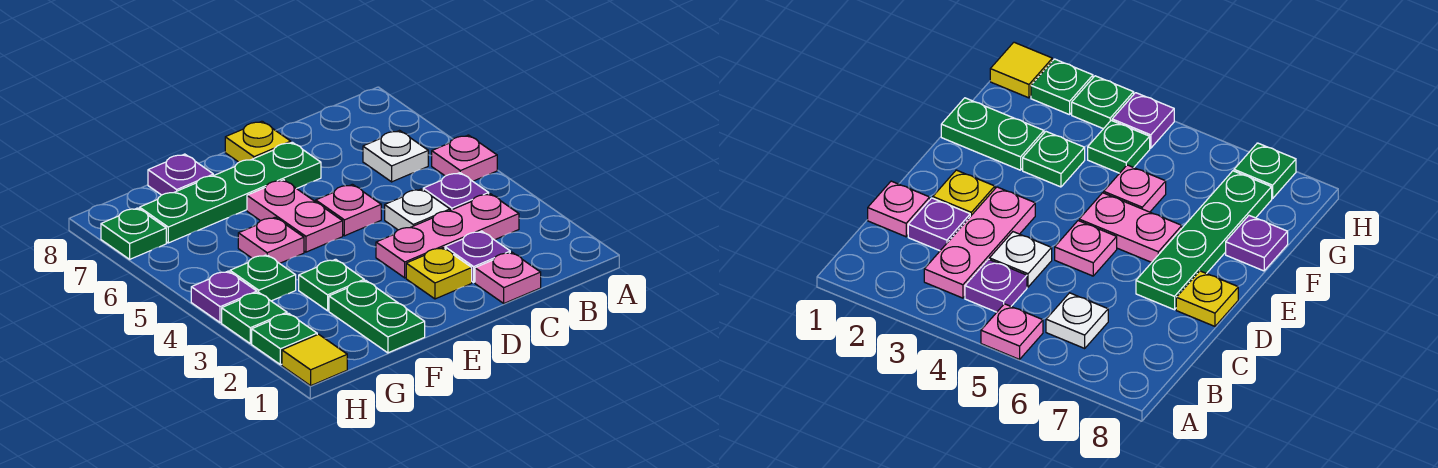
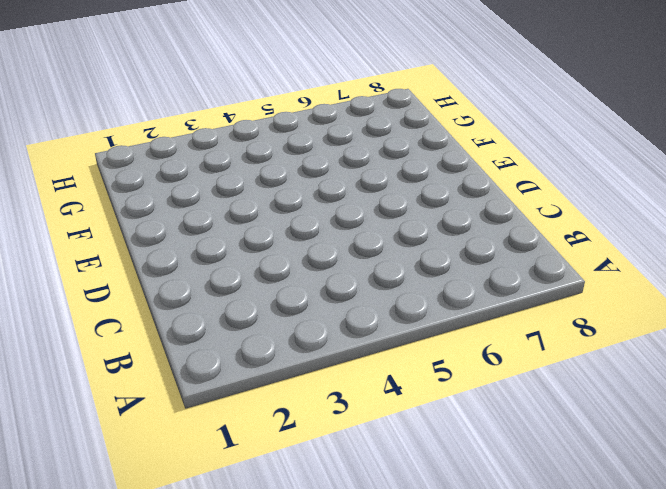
none -> pink plate A5 level 1
none -> pink plate B3:D3 level 1
none -> purple plate B4 level 1

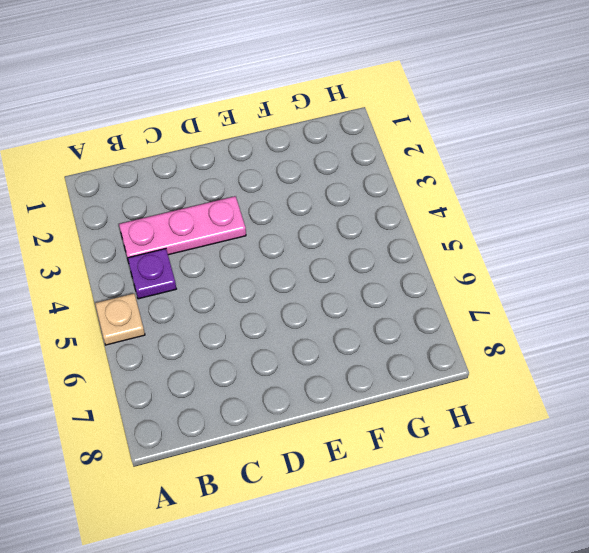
tan plate A5 level 1 -> pink plate A5 level 1
none -> white plate B6 level 1
none -> pink plate C1 level 1
none -> purple plate C2 level 1

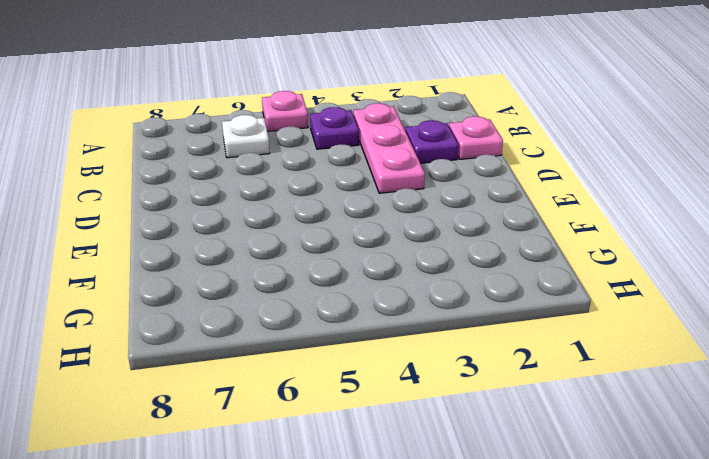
none -> white plate C4 level 1
none -> yellow plate D2 level 1
none -> pink plate D5 level 1

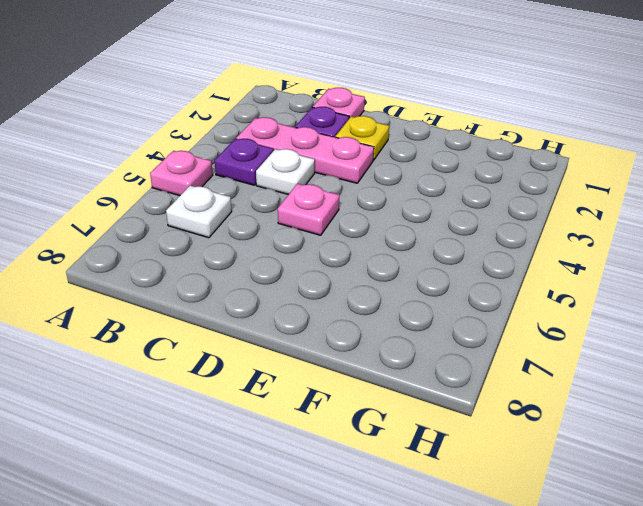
none -> green plate D7:G7 level 1
none -> yellow plate D8 level 1
none -> pink plate E5:E6 level 1

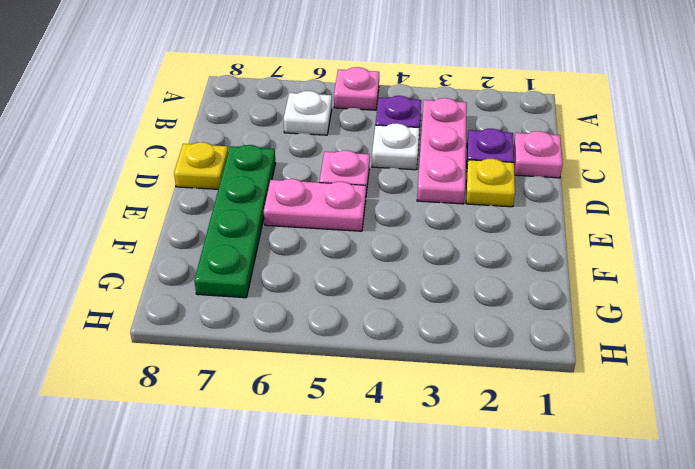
none -> green plate F1:F2 level 1
none -> green plate F3 level 1
none -> pink plate F5 level 1

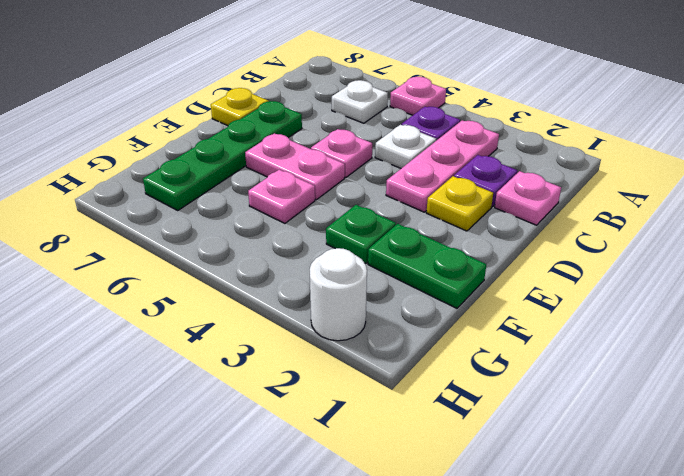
white round brick H2 level 1 -> green plate H2 level 1
none -> purple plate F8 level 1
none -> green plate G4 level 1
none -> yellow tile H1 level 1

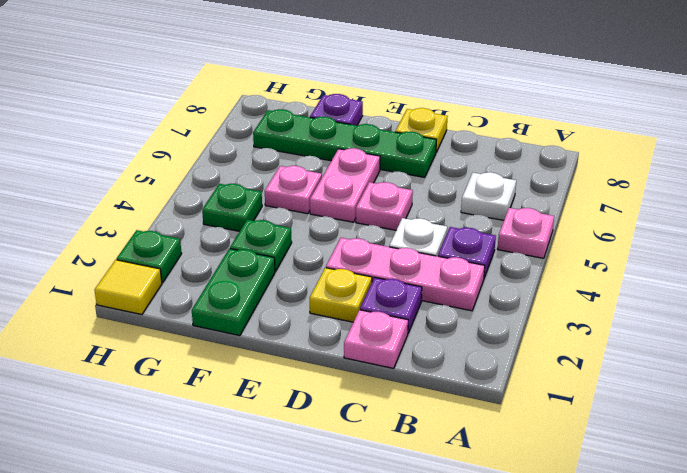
none -> green plate H3 level 1
none -> purple plate H4 level 1
none -> green plate H7 level 1

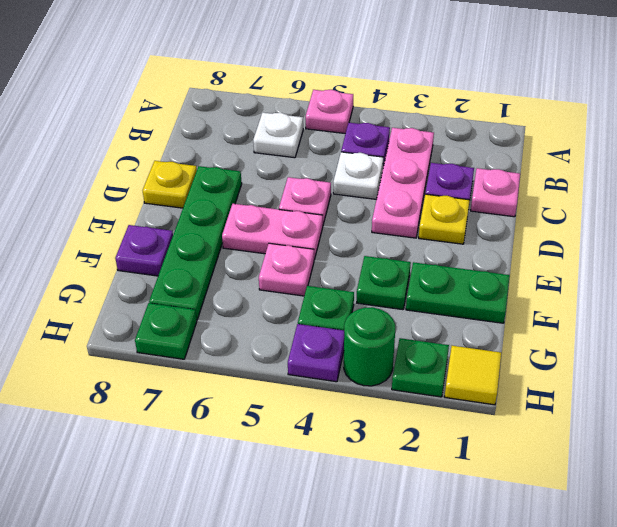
green round brick H3 level 1 -> green plate H3 level 1

